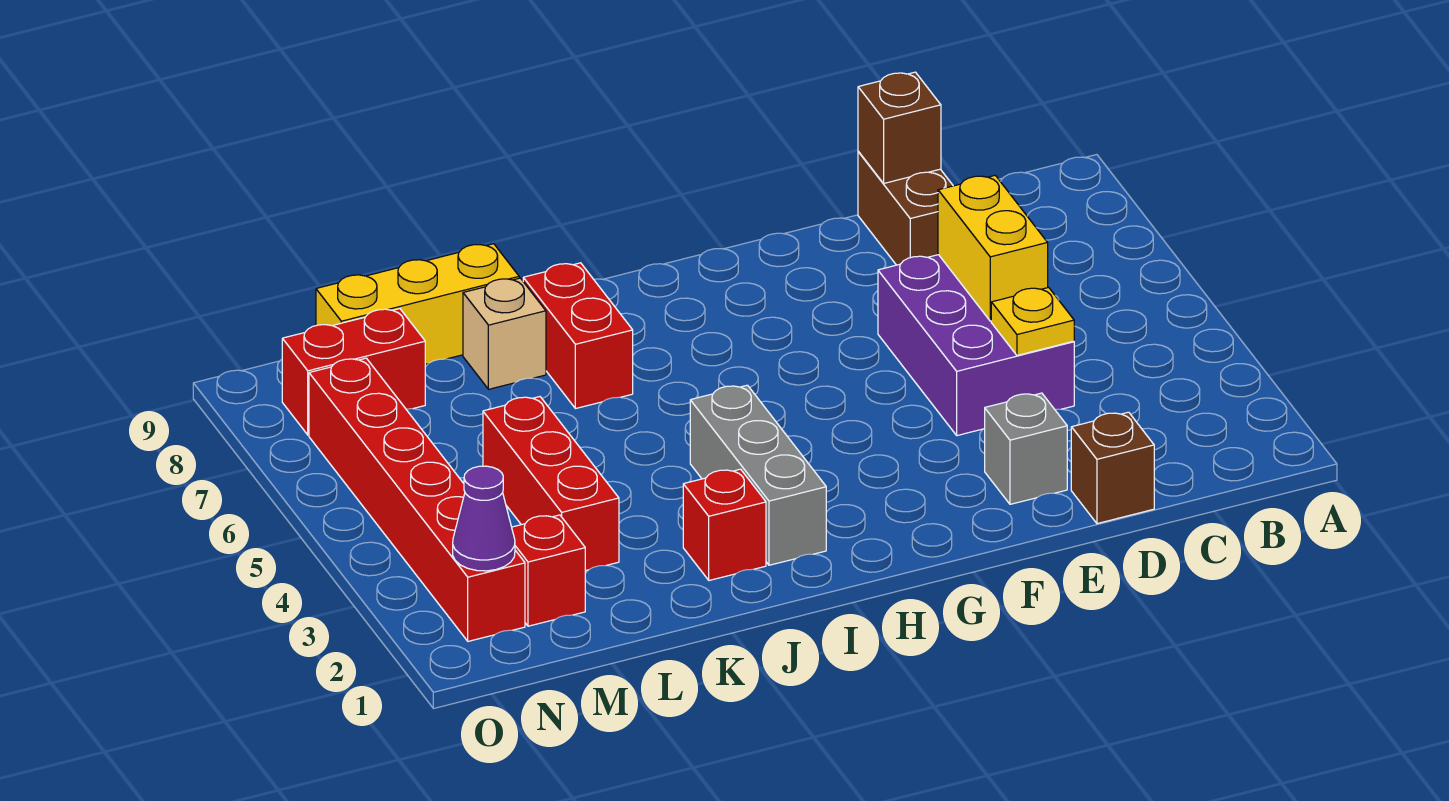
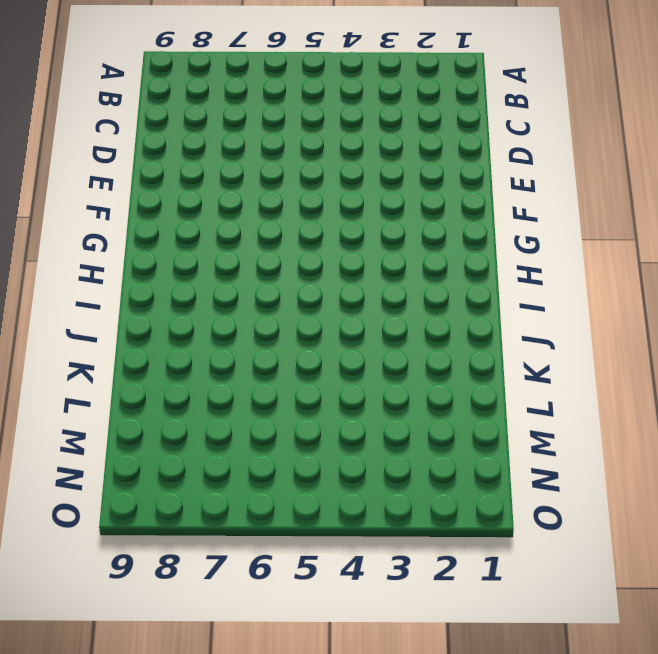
none -> brown brick D1 level 1
none -> purple brick D4:E6 level 1
none -> brown brick D8:D9 level 1

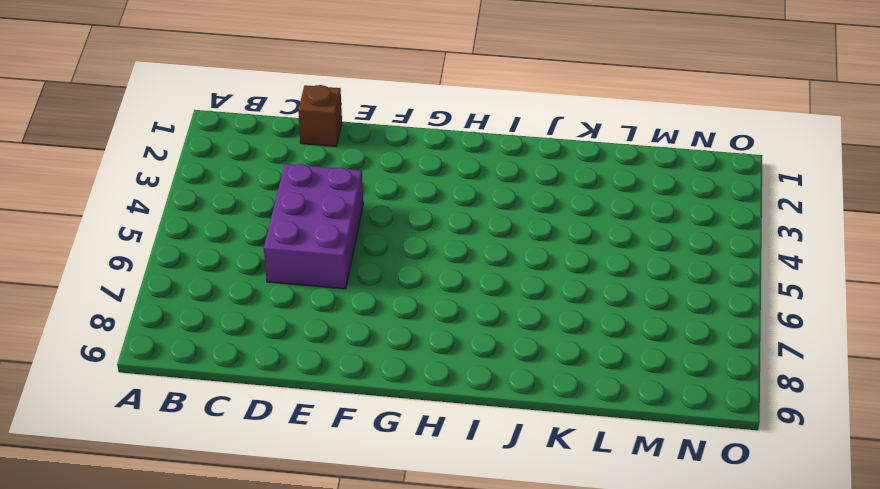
none -> brown brick D8:D9 level 1
none -> grey brick E2 level 1
none -> grey brick I2:I4 level 1

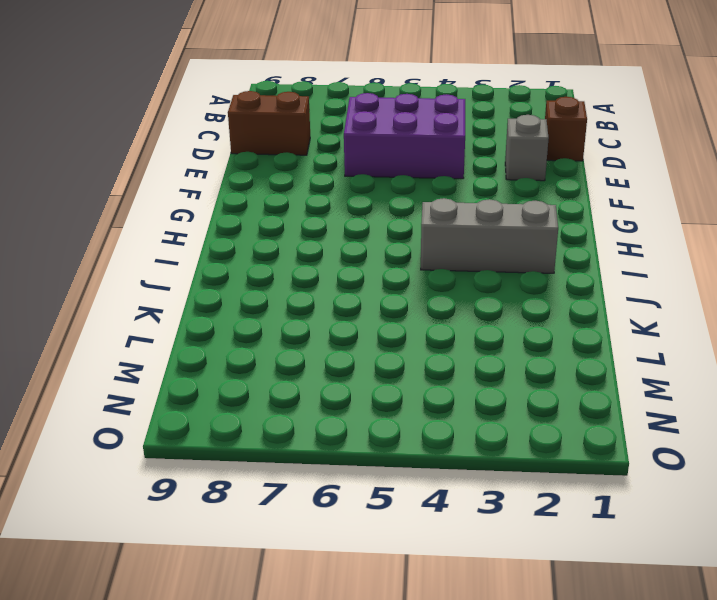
none -> red brick J2 level 1
none -> red brick J7:J8 level 1
none -> tan brick K8 level 1

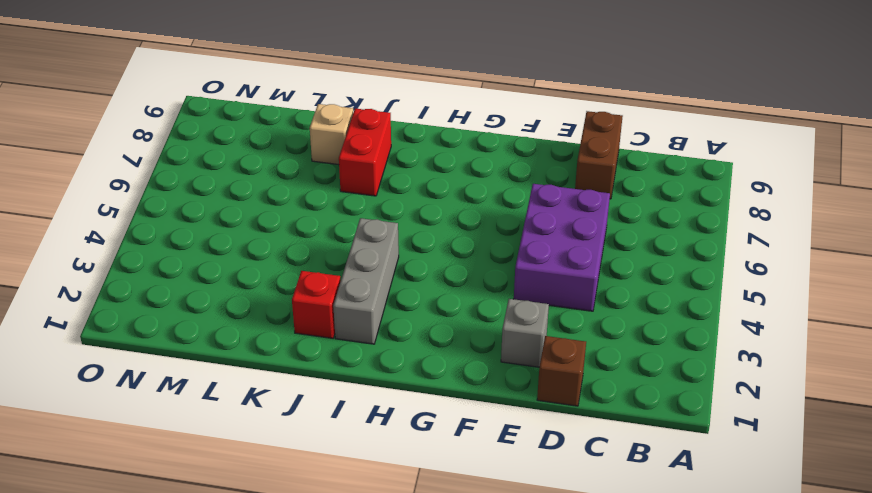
none -> yellow brick K9:M9 level 1
none -> red brick L3:L5 level 1
none -> red brick M2 level 1

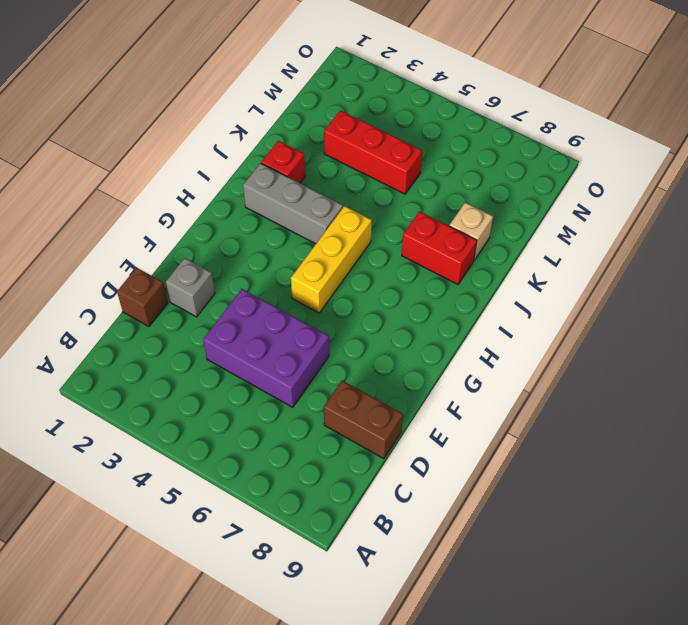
yellow brick G5:I5 level 1 -> yellow brick K9:M9 level 1
none -> red brick M2 level 1
none -> red brick M8:N8 level 1
none -> red brick N2:N7 level 1

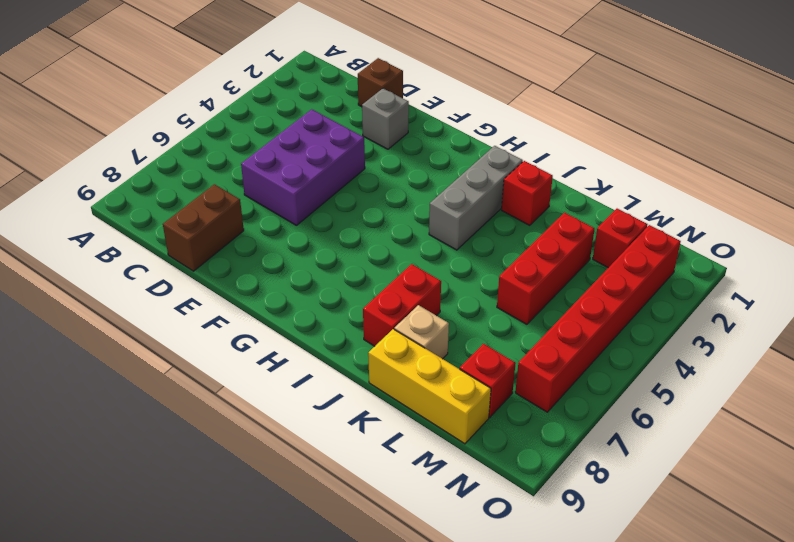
red brick M8 level 1 -> red brick M8:N8 level 1
none -> yellow plate D4 level 2
none -> yellow brick D5:D6 level 2
none -> brown brick D9 level 2

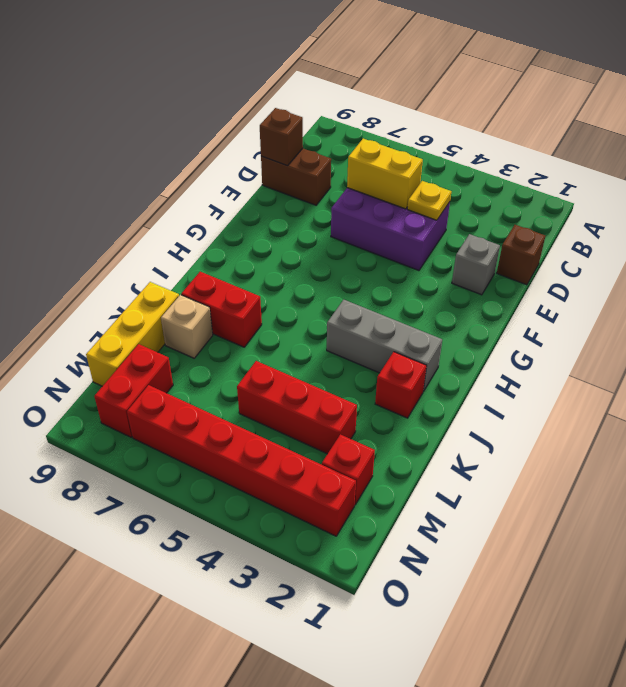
none -> purple cone N2 level 2

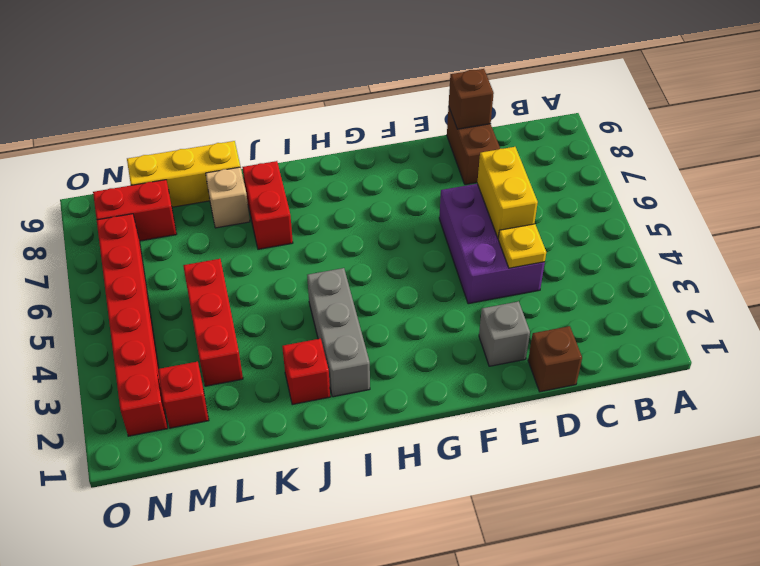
none -> purple cone N2 level 2

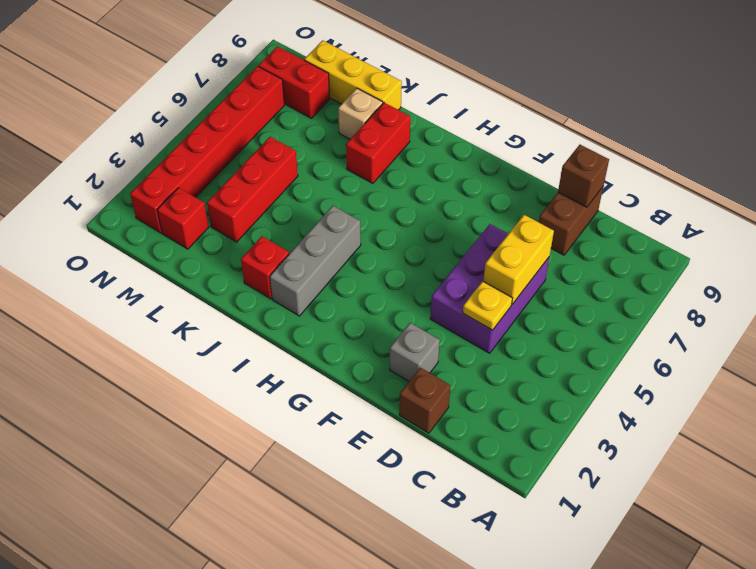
none -> purple cone N2 level 2

